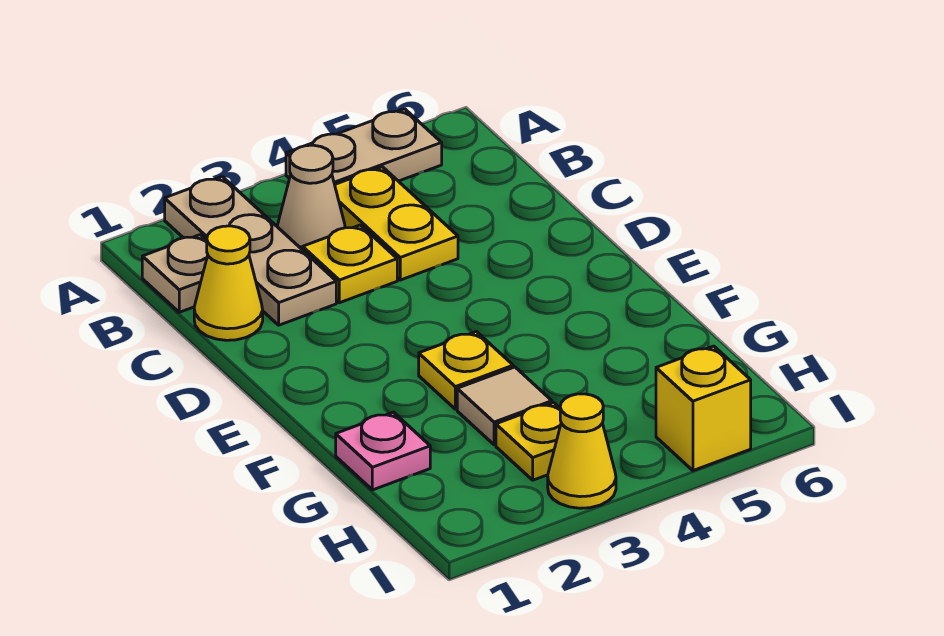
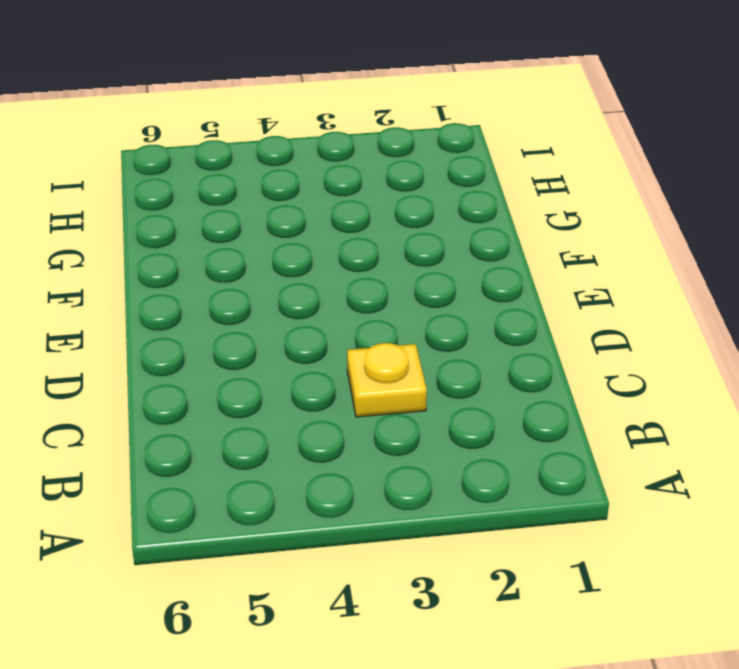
none -> tan plate A2:C2 level 1
none -> tan plate A4:A5 level 1
none -> tan plate B1 level 1

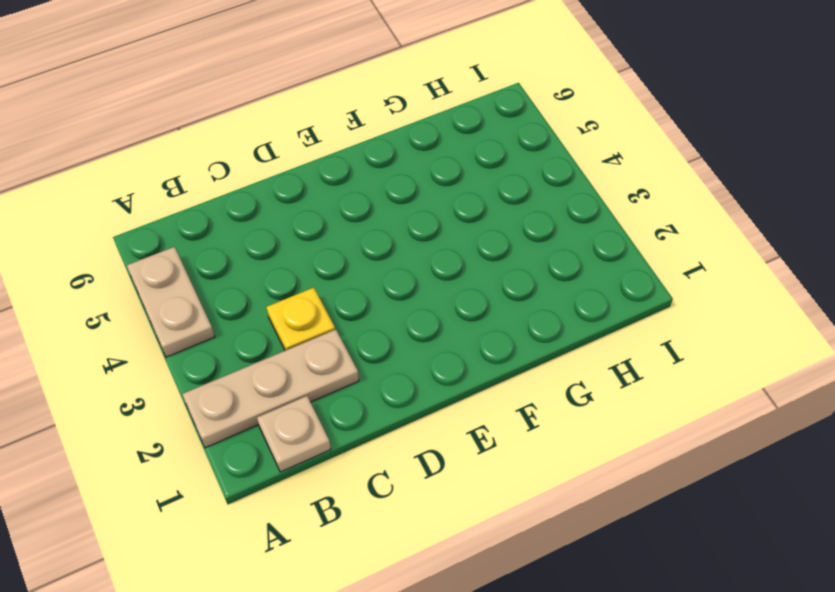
none -> tan cone B3 level 1
none -> yellow plate B4:C4 level 1
none -> yellow cone C1 level 1

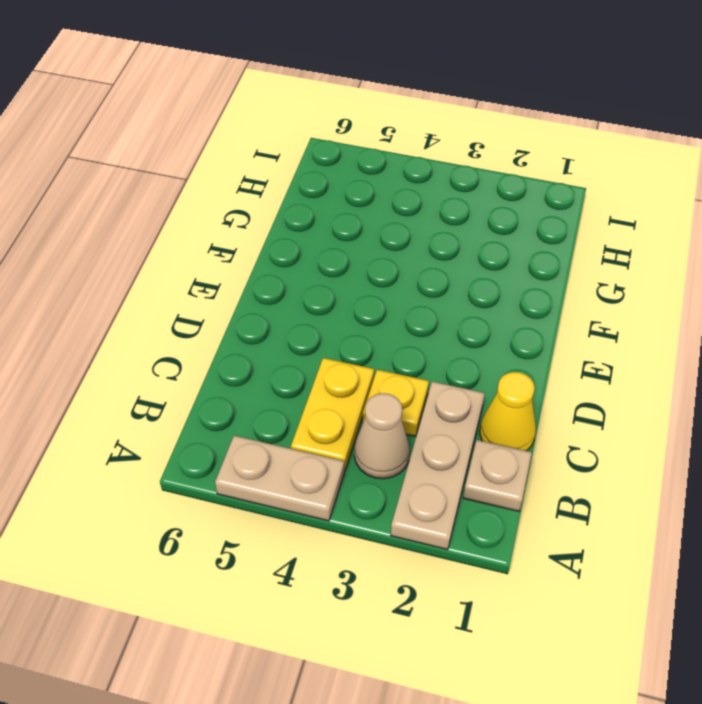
none -> yellow plate F3 level 1
none -> pink plate G1 level 1
none -> tan tile G3 level 1

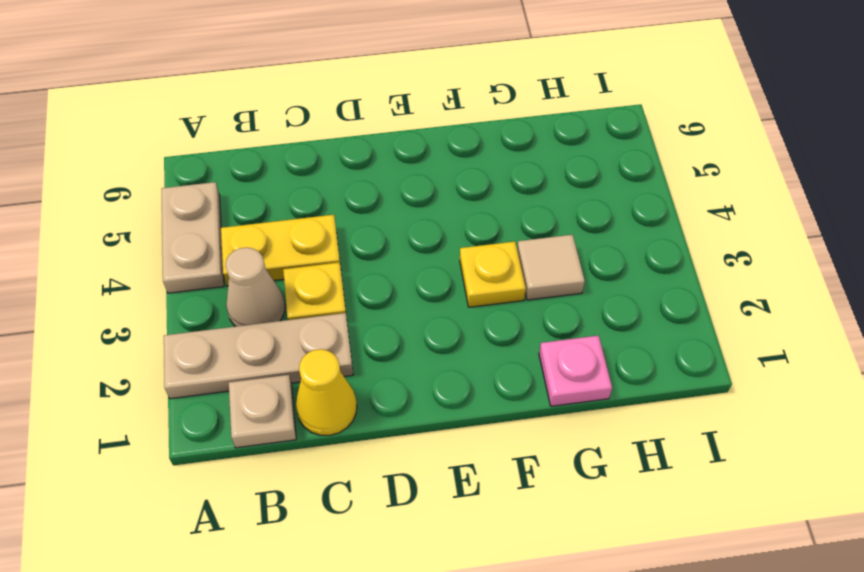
none -> yellow plate H3 level 1
none -> yellow cone I3 level 1
none -> yellow brick I5 level 1

